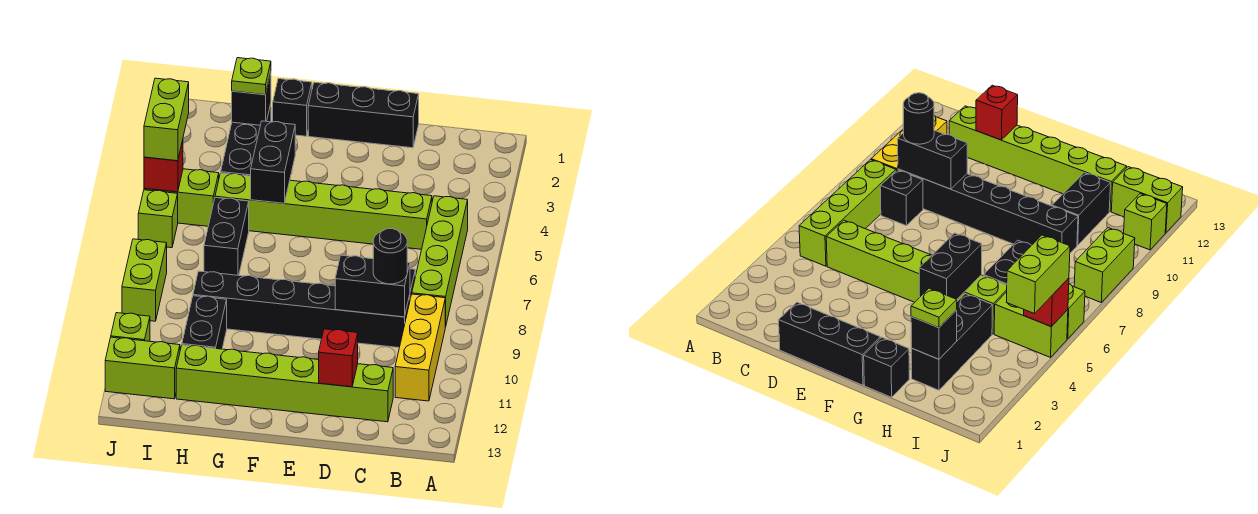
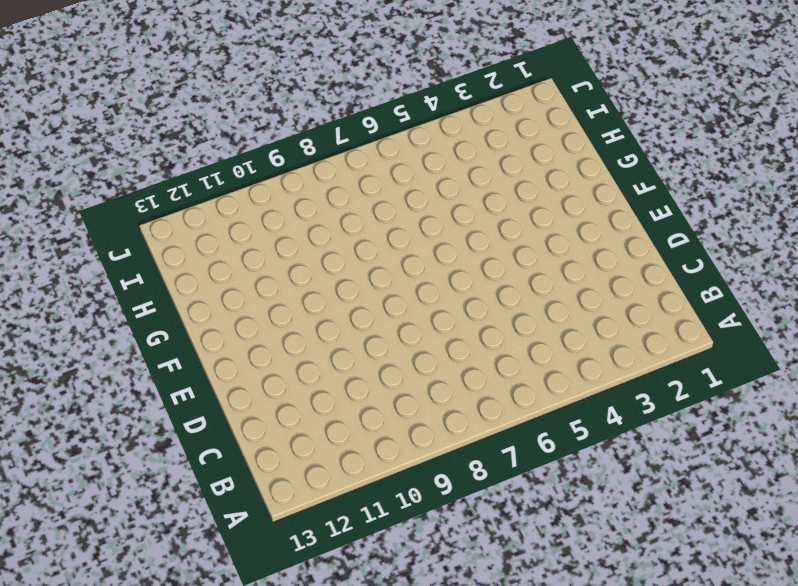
none -> lime brick B5:B8 level 1
none -> yellow brick B9:B11 level 1
none -> lime brick C5:H5 level 1

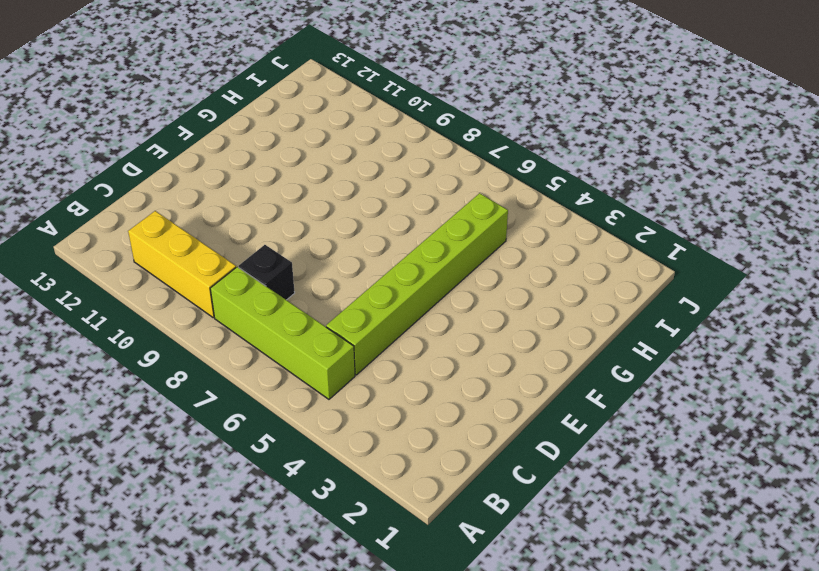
none -> black brick C9:H9 level 1
none -> lime brick C12:H12 level 1
none -> black brick D1:F1 level 1

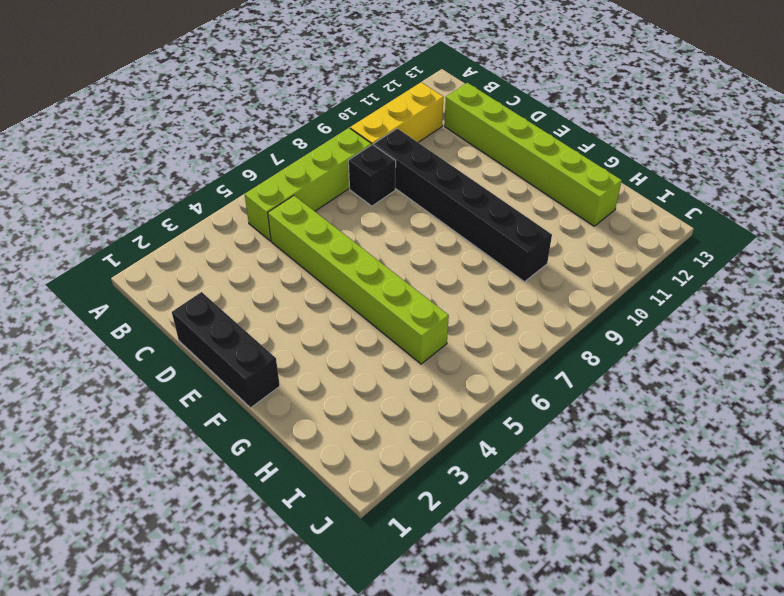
none -> black brick G1 level 1
none -> black brick H2:H4 level 1
none -> black brick H6:H7 level 1

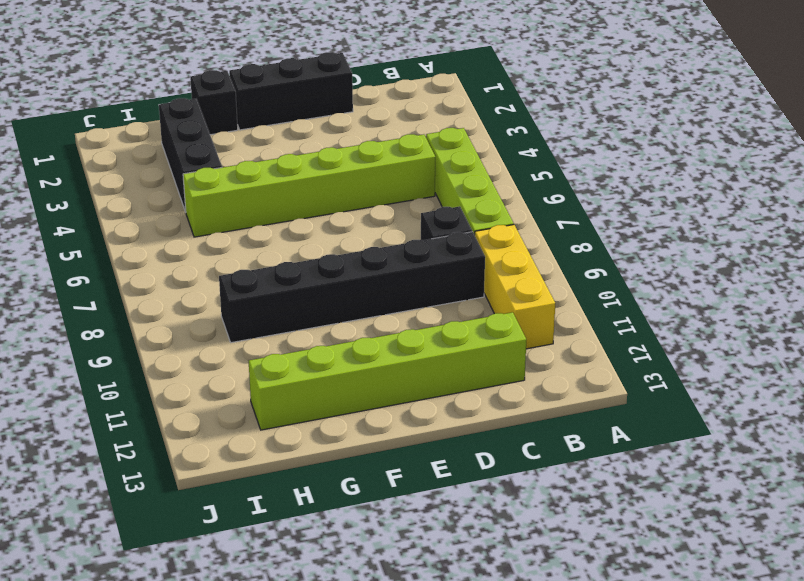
none -> black brick H6:H7 level 1
none -> black brick H10:H11 level 1
none -> lime brick I5:J5 level 1

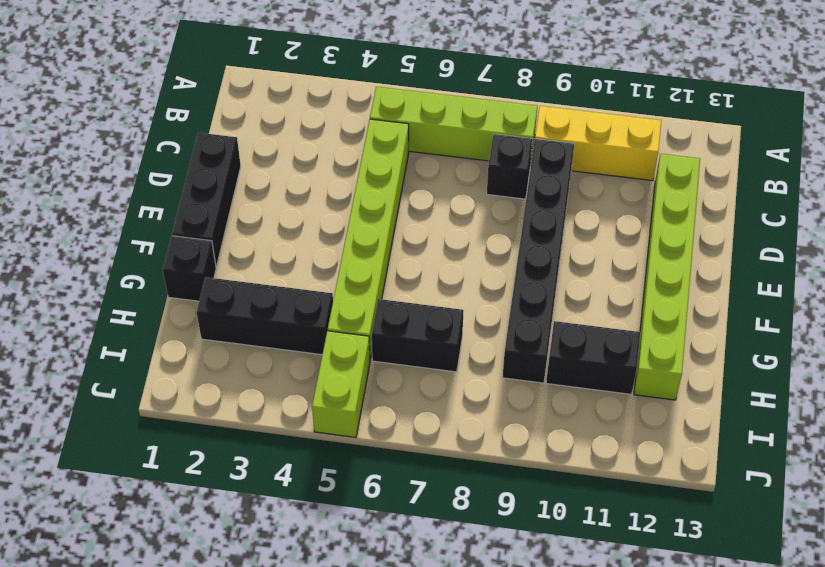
none -> lime brick I12:J12 level 1
none -> lime brick J6 level 1
none -> lime brick J8:J9 level 1

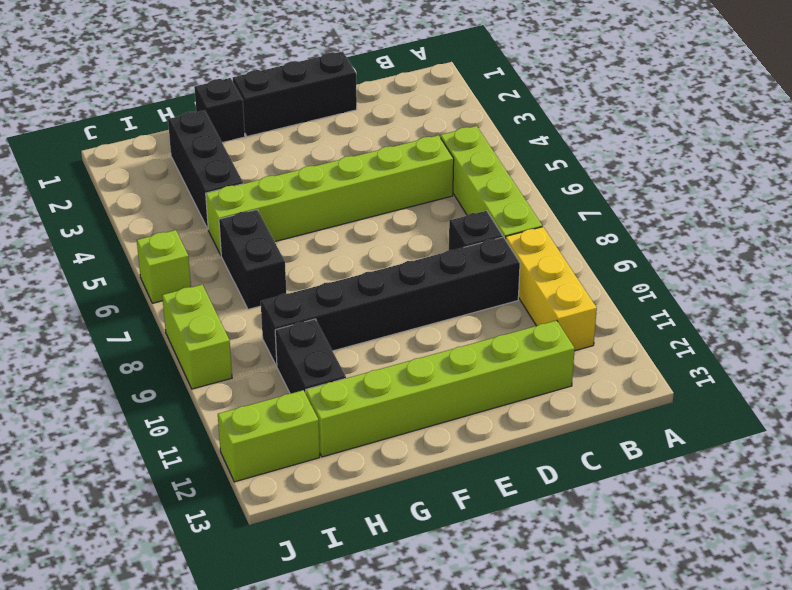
none -> lime brick I5:J5 level 1
none -> lime brick J11 level 1
none -> black brick C9:D9 level 2

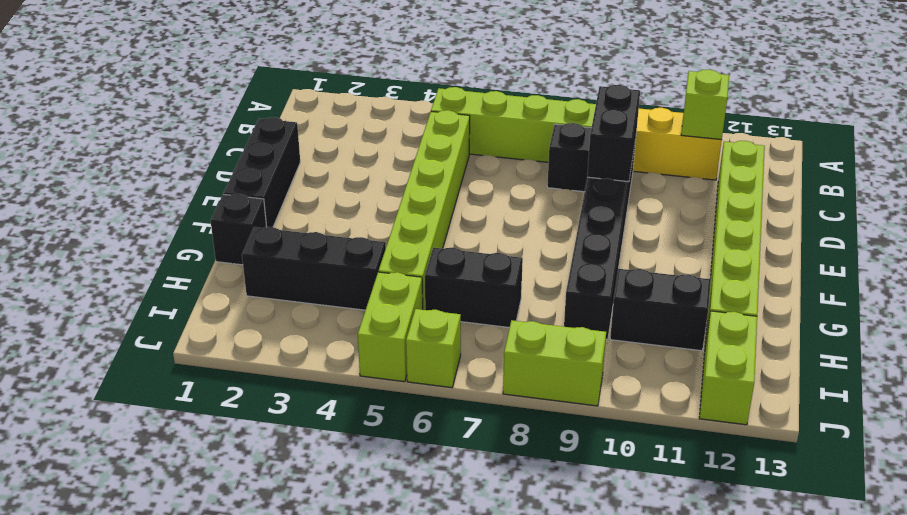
lime brick B11 level 2 -> lime brick J11 level 1
none -> red brick D12 level 2
none -> black brick G4:G5 level 2
none -> black brick H2 level 2

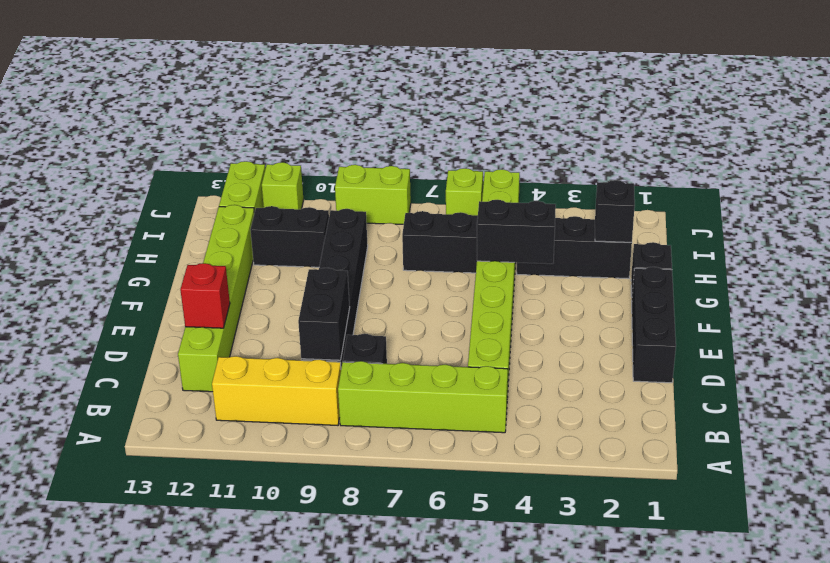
none -> red brick J5 level 2
none -> black round brick C9 level 3
none -> lime plate H2 level 3

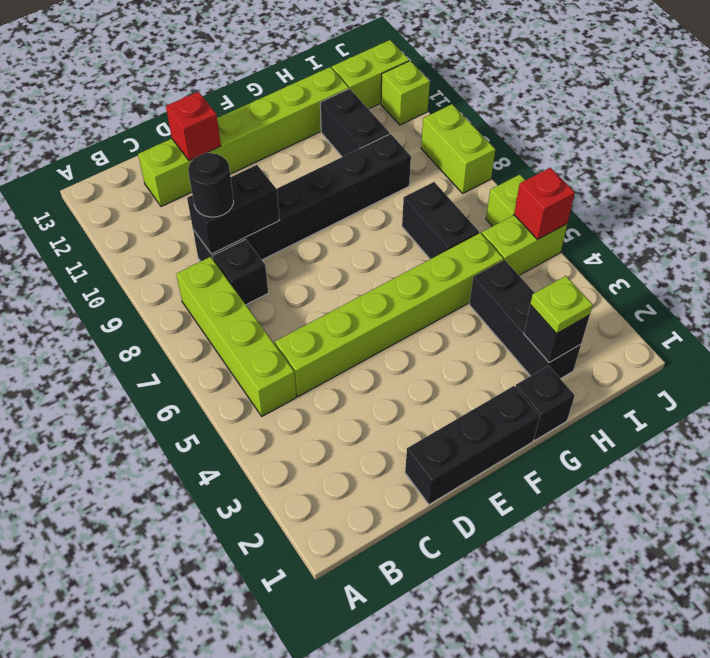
none -> yellow brick B9:B11 level 1
none -> black brick G4:G5 level 2
none -> lime brick J4:J5 level 3

